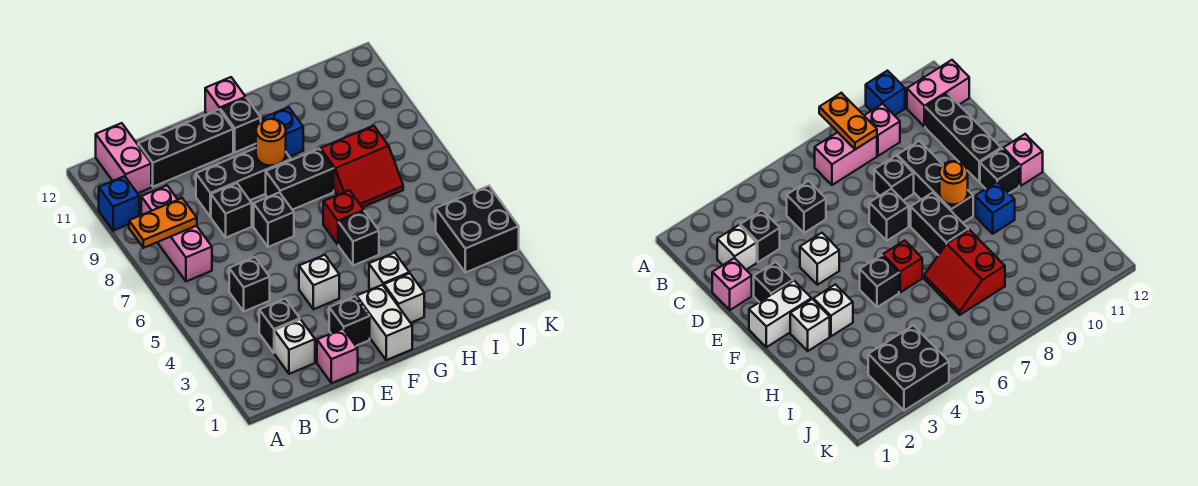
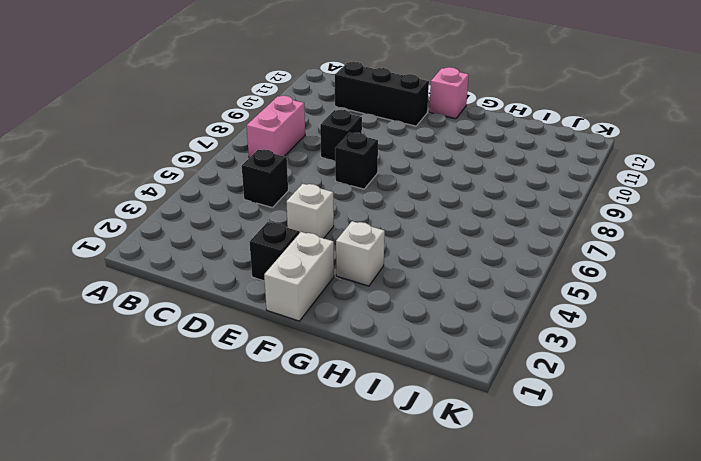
none -> blue brick A10 level 1
none -> pink brick B9 level 1
none -> pink brick B11:B12 level 1

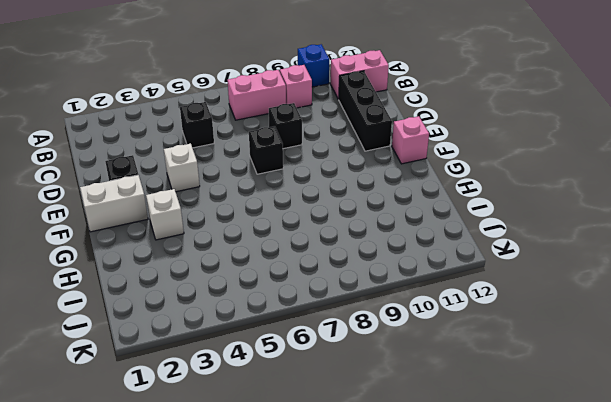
none -> white brick C2 level 1
none -> black brick C3 level 1
none -> pink brick D1 level 1

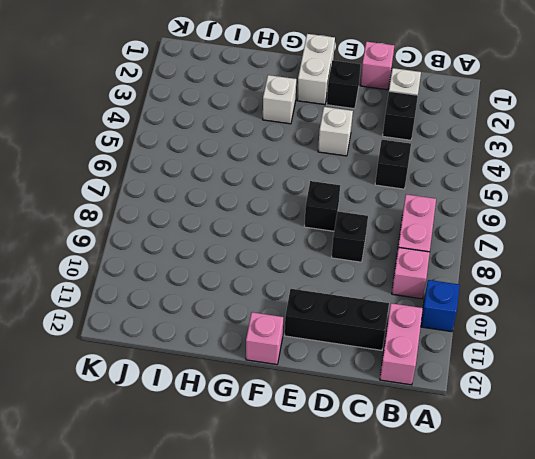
none -> black brick D9:F9 level 1
none -> black brick F8:G8 level 1
none -> black brick F11 level 1

